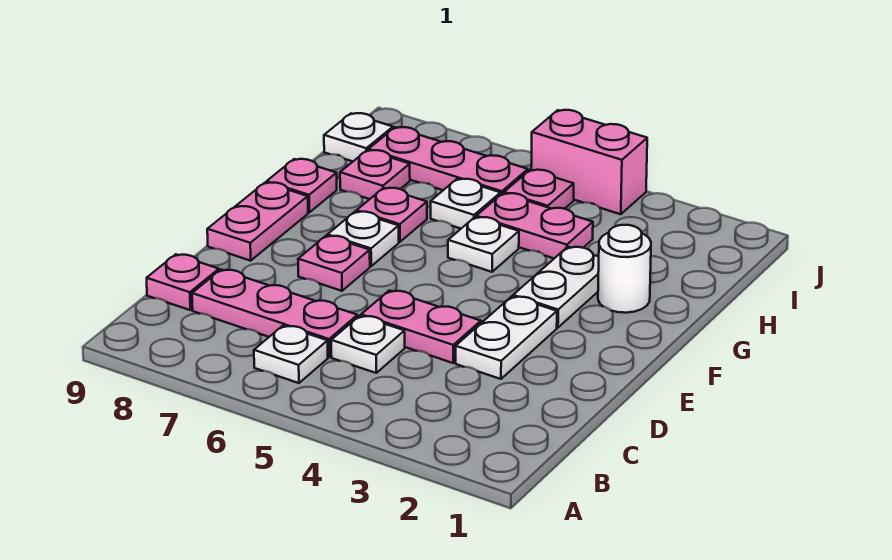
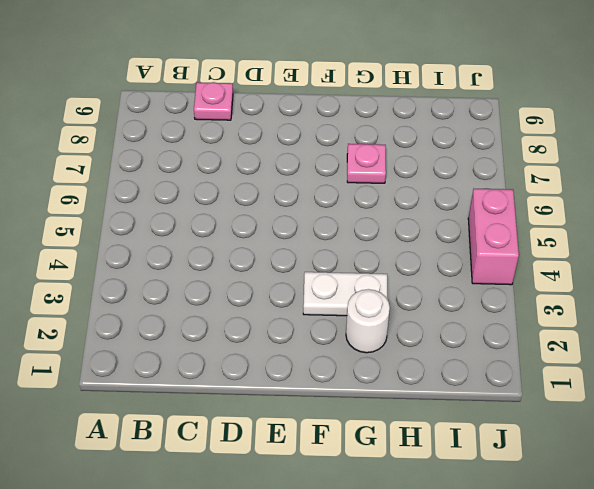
none -> white plate B6 level 1
none -> white plate C5 level 1
none -> pink plate C6:C8 level 1

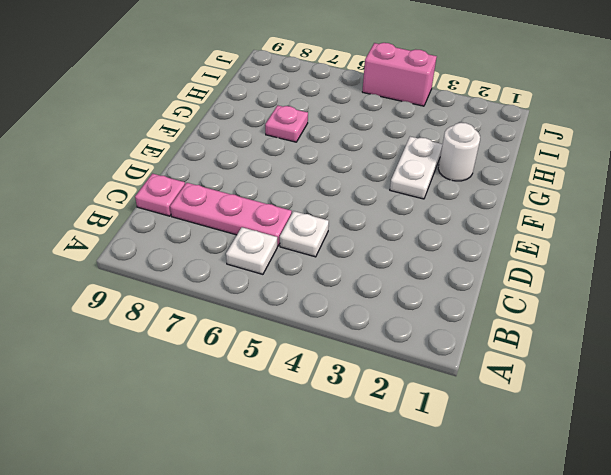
none -> white plate D3:E3 level 1
none -> pink plate D4:D5 level 1
none -> pink plate E7 level 1

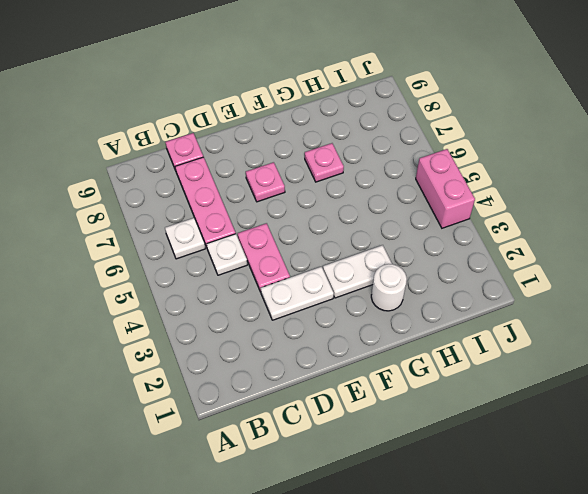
none -> pink plate E9:F9 level 1
none -> white plate F7 level 1
none -> white plate G5 level 1

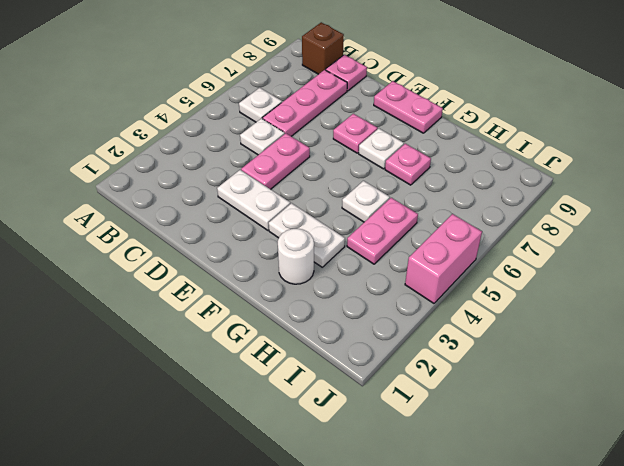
brown brick B9 level 1 -> none
none -> pink plate G9 level 1
none -> white plate H6 level 1
none -> pink plate H8 level 1

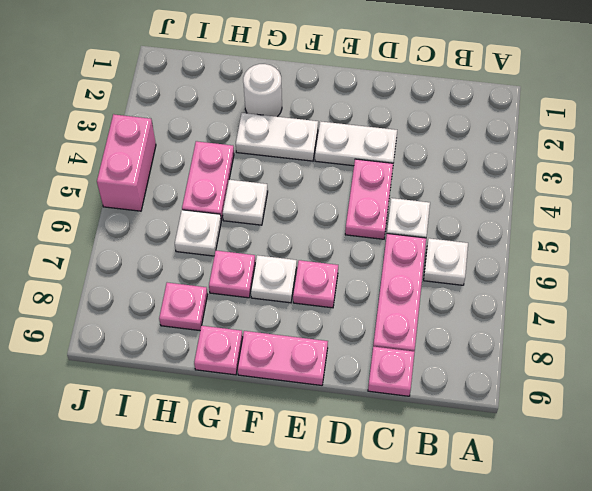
none -> pink plate I5 level 1
none -> pink plate I6:I8 level 1
none -> white plate I9 level 1

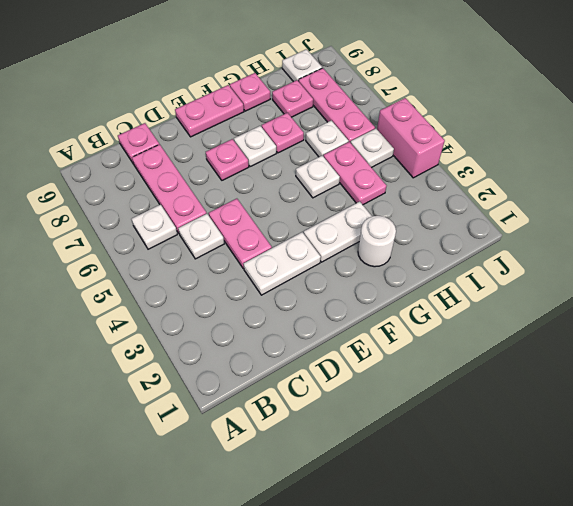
white plate I5 level 1 -> pink plate I5 level 1

